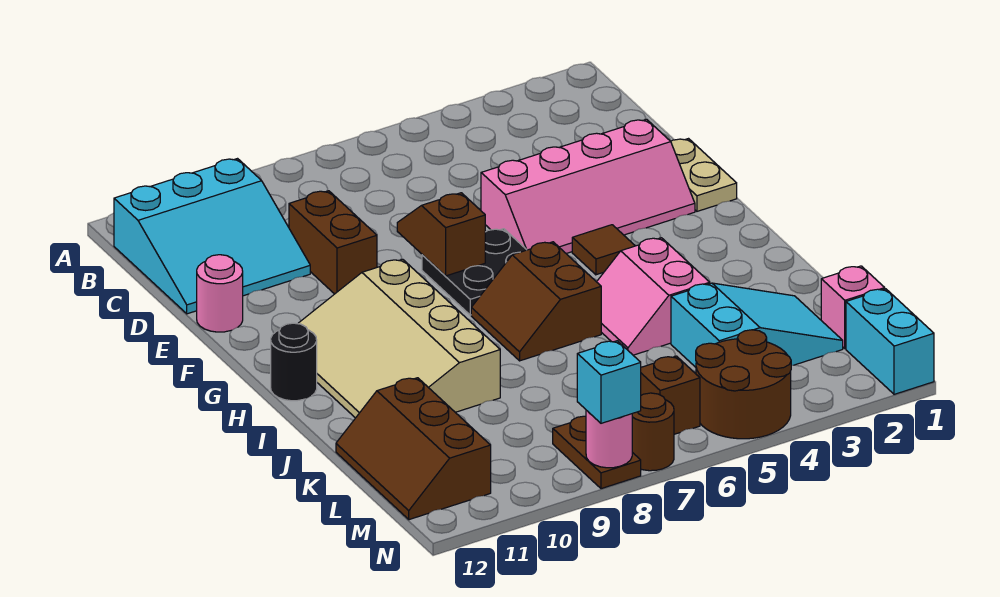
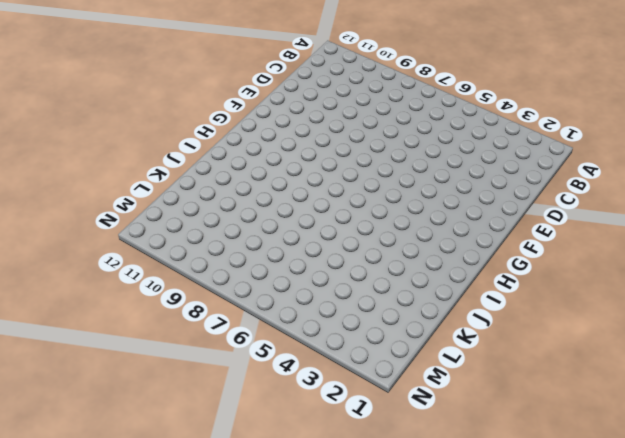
none -> cyan slope B10:D12 level 1 top B
none -> brown brick D9:E9 level 1
none -> tan plate E1:F1 level 1

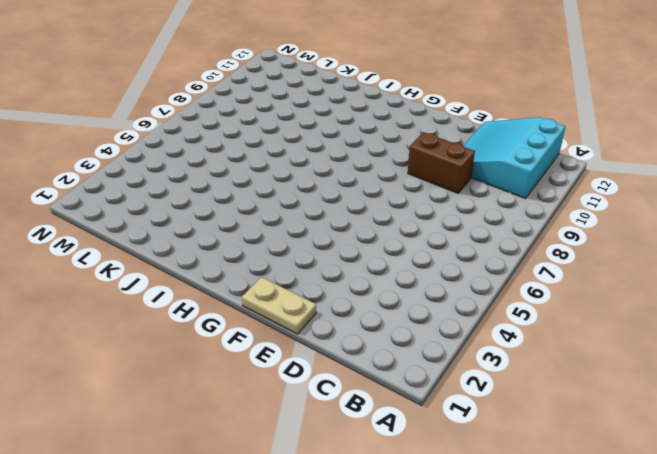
none -> pink slope E2:F5 level 1 top E
none -> pink round brick E12 level 1
none -> black plate F6:G7 level 1

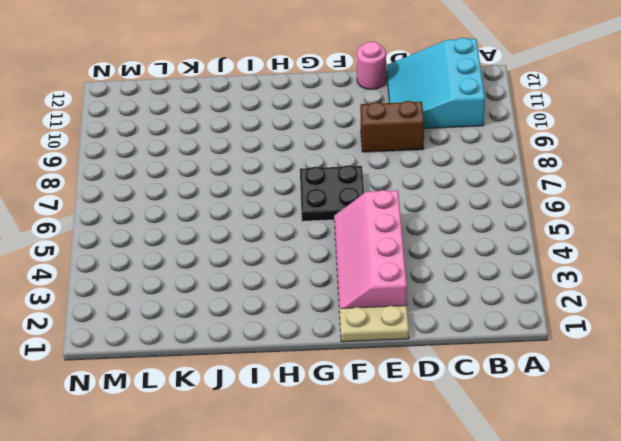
none -> brown tile G4 level 1
none -> tan slope G9:J11 level 1 top 9
none -> brown slope H6:I7 level 1 top 6

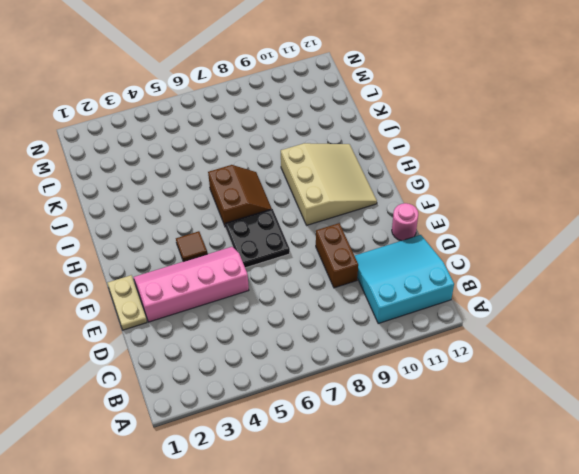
tan slope G9:I11 level 1 top 9 -> tan slope G9:J11 level 1 top 9
none -> black round brick H12 level 1
none -> pink slope I4:J5 level 1 top 4
none -> cyan slope K2:L4 level 1 top 4

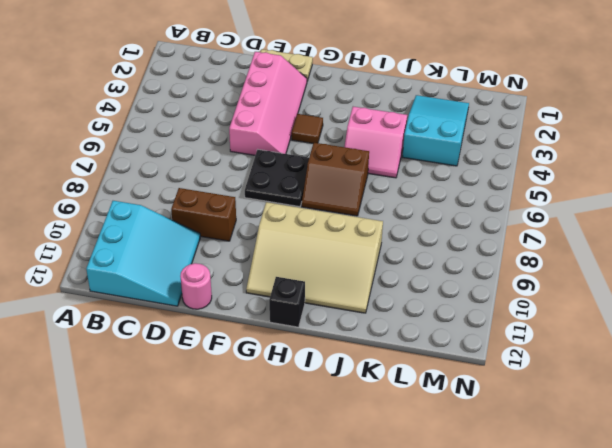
black brick H12 level 1 -> black round brick H12 level 1
none -> brown slope K11:M12 level 1 top 11
none -> pink brick L1 level 1
none -> cyan brick M1:N1 level 1

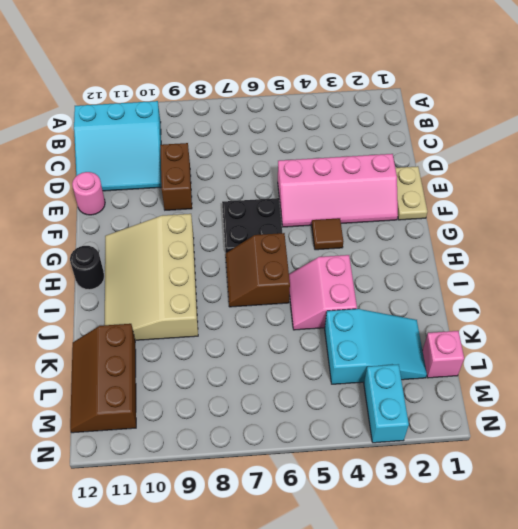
cyan brick M3:N3 level 1 -> cyan brick M1:N1 level 1
none -> brown round brick M4:N5 level 1
none -> brown brick M6 level 1
none -> brown plate M8:N8 level 1

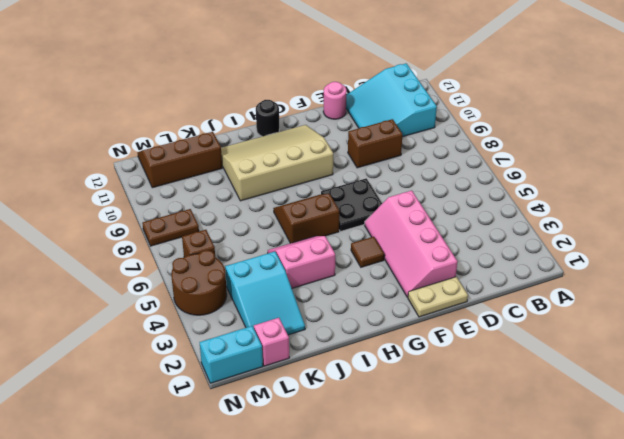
none -> brown round brick N7 level 1
none -> brown slope E7:F7 level 2 top F
none -> pink round brick N8 level 2

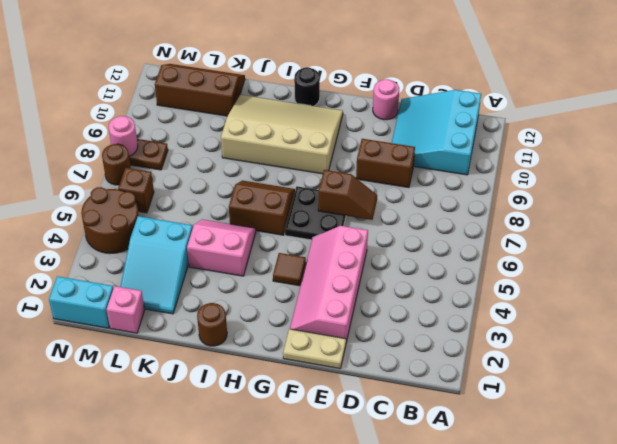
brown round brick I1 level 1 -> none
none -> cyan brick N8 level 3

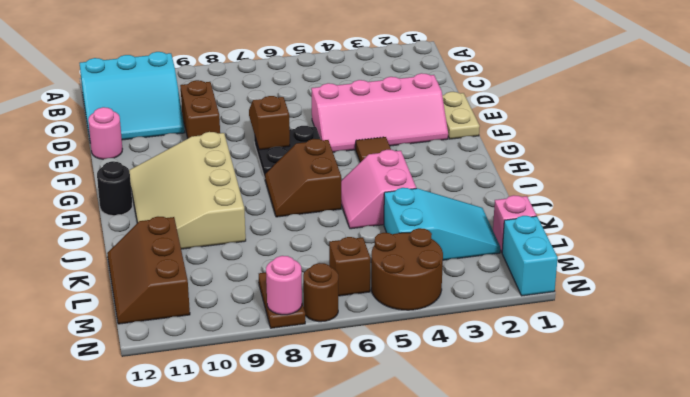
none -> cyan brick N8 level 3

